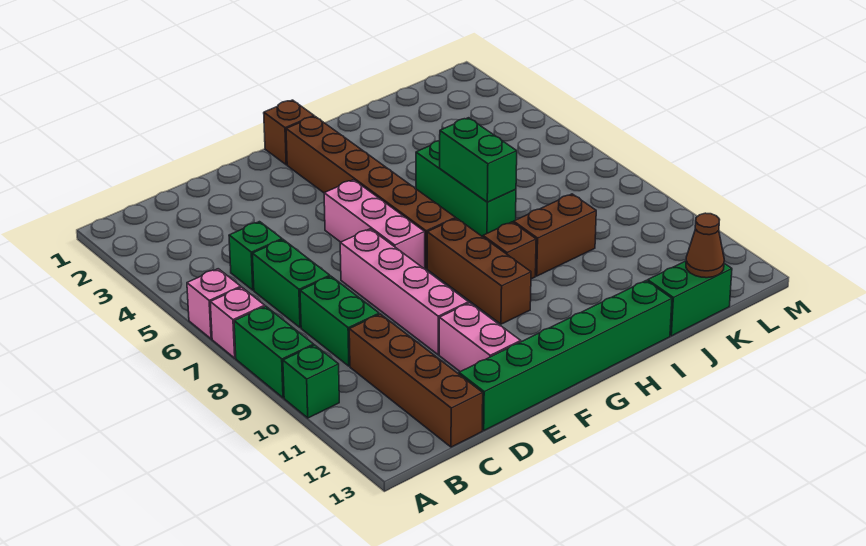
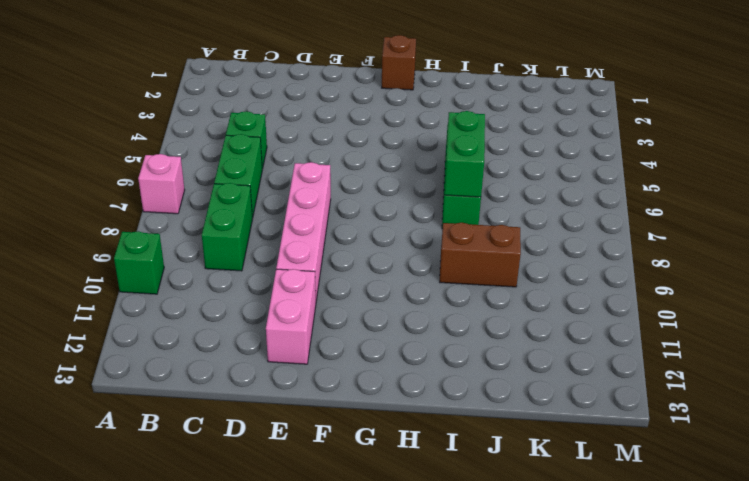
none -> pink brick A6 level 1
none -> green brick A8:A9 level 1
none -> brown brick C10:C13 level 1

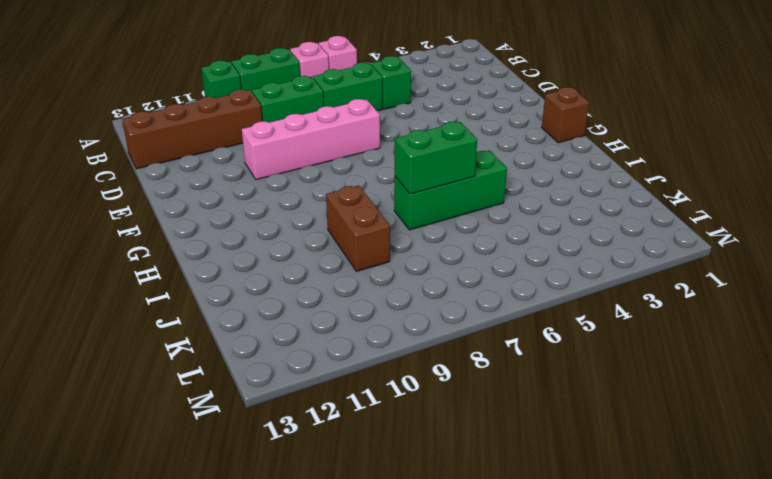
none -> green brick D13:I13 level 1
none -> pink brick E11:E12 level 1
none -> pink brick F5:F7 level 1

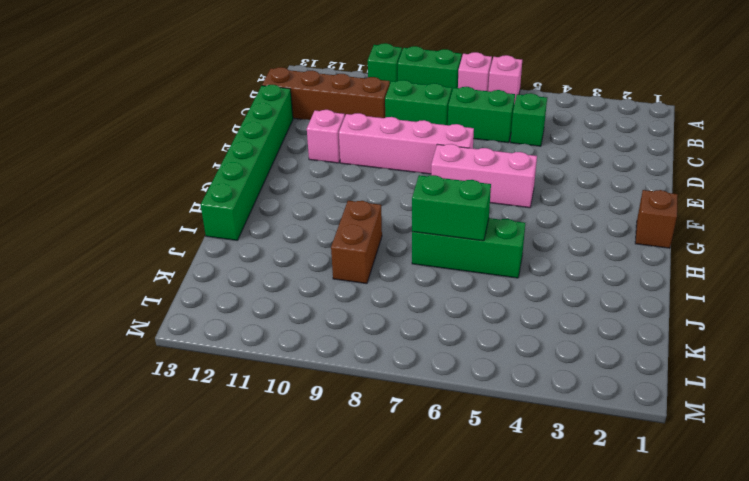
pink brick E11 level 1 -> pink brick E11:E12 level 1
none -> brown brick G2:G7 level 1
none -> brown brick G8:G10 level 1
none -> brown brick H9 level 1

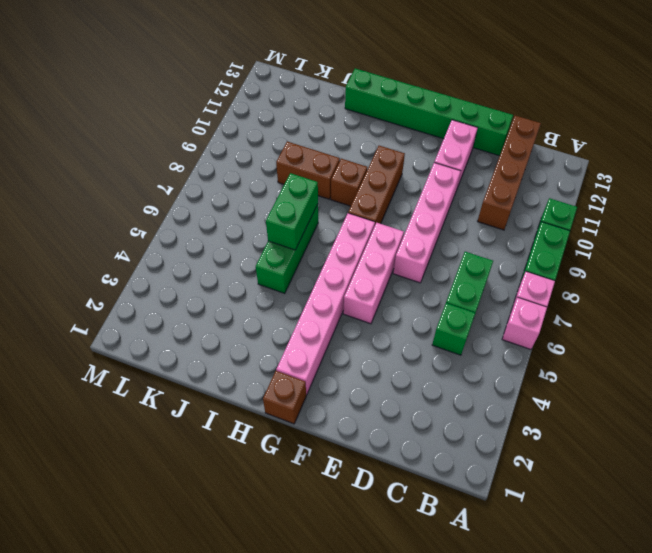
pink brick G2:G7 level 1 -> brown brick G2:G7 level 1
none -> green brick C8:C9 level 1
none -> green brick J13:K13 level 1
none -> brown cone K13 level 2

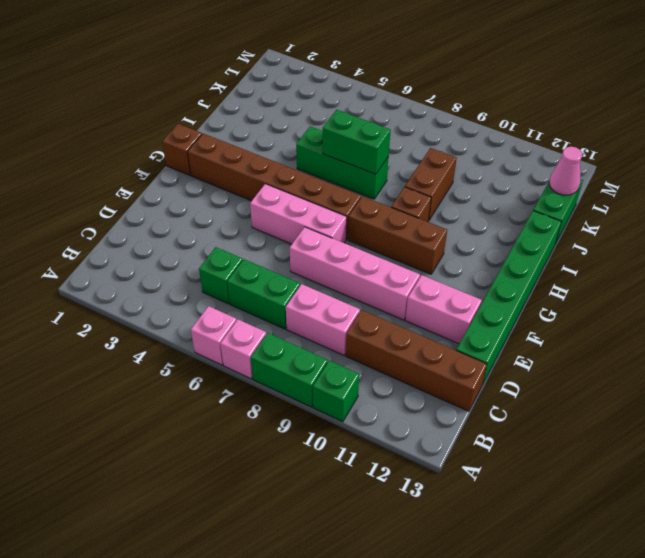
pink brick C8:C9 level 1 -> green brick C8:C9 level 1
pink cone K13 level 2 -> brown cone K13 level 2

